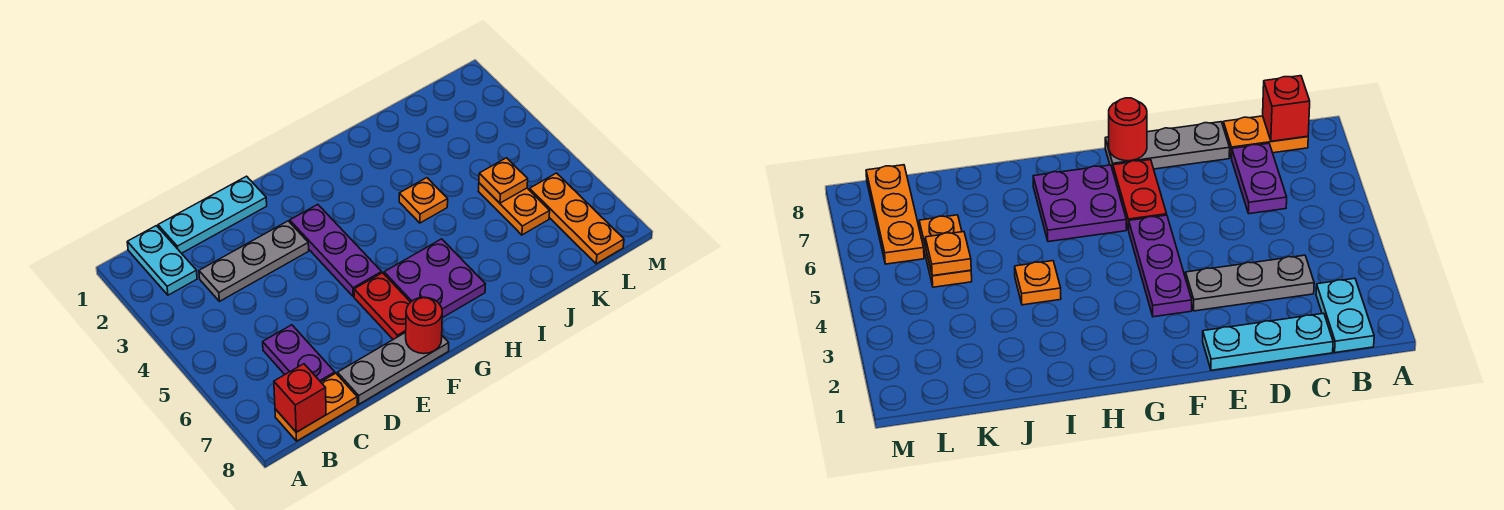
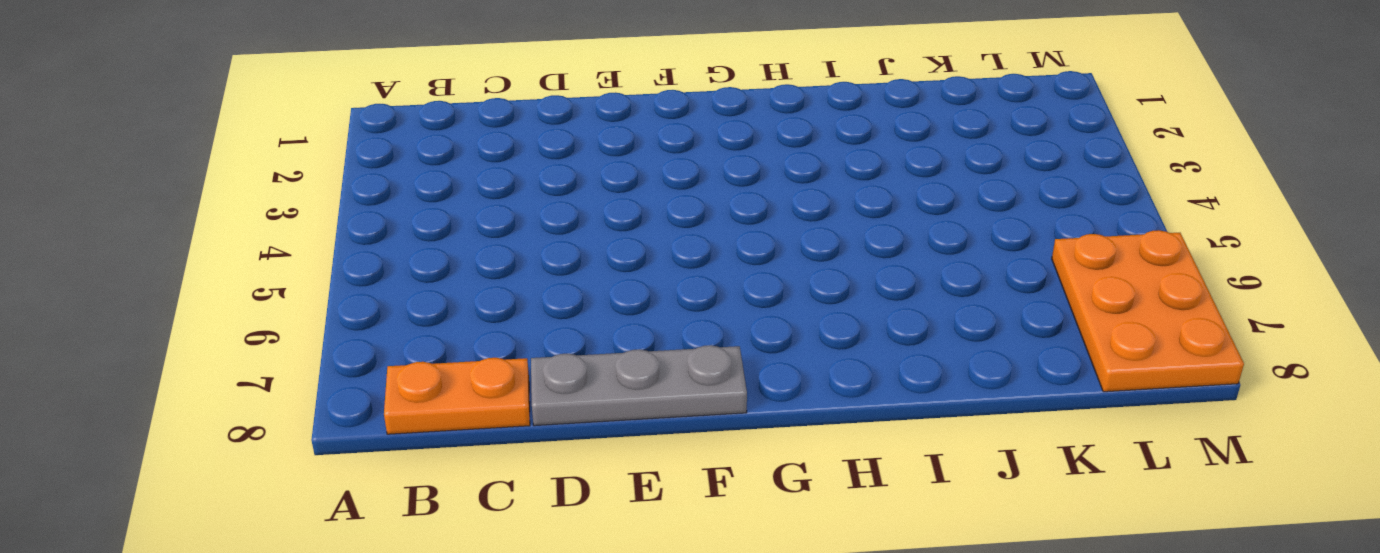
orange plate L6:M8 level 1 -> orange plate L6:L8 level 1
none -> cyan plate B1:B2 level 1
none -> cyan plate C1:E1 level 1
none -> grey plate C3:E3 level 1

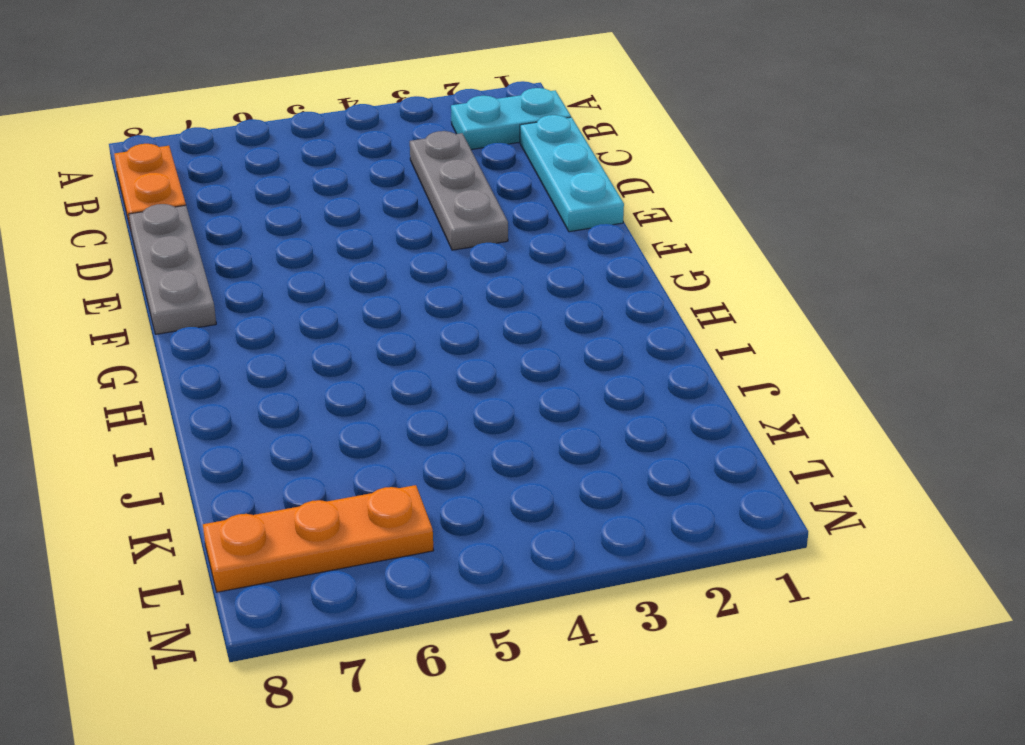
none -> purple plate C6:C7 level 1
none -> purple plate F3:F5 level 1
none -> red plate F6:F7 level 1

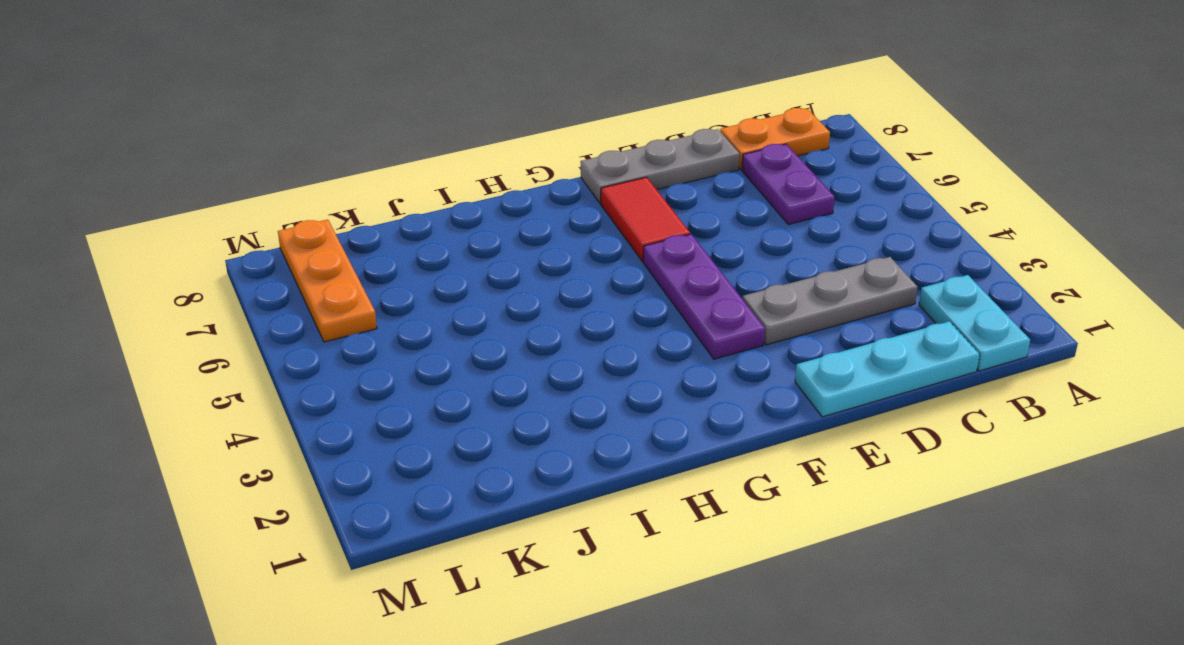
red tile F6:F7 level 1 -> red plate F6:F7 level 1
none -> purple plate G6:H7 level 1
none -> orange plate I4 level 1
none -> orange plate K5:K6 level 1

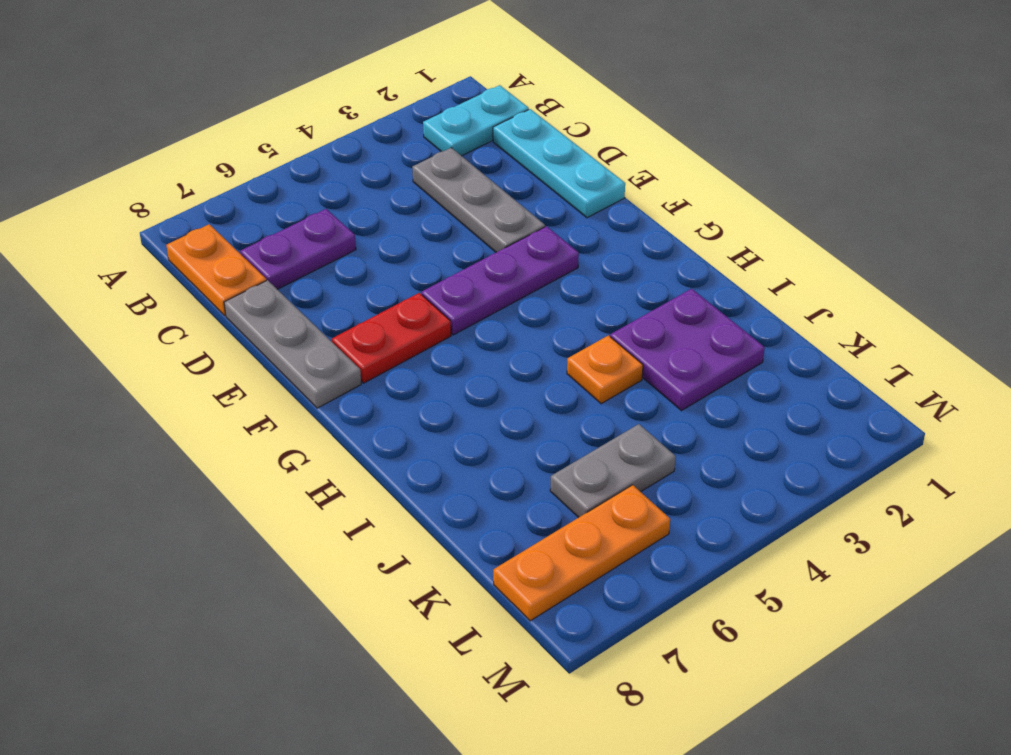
purple plate I2:J3 level 1 -> purple plate G6:H7 level 1
grey plate K5:K6 level 1 -> orange plate K5:K6 level 1
none -> red brick B8 level 2
none -> red round brick F8 level 2
none -> orange plate K5 level 2

